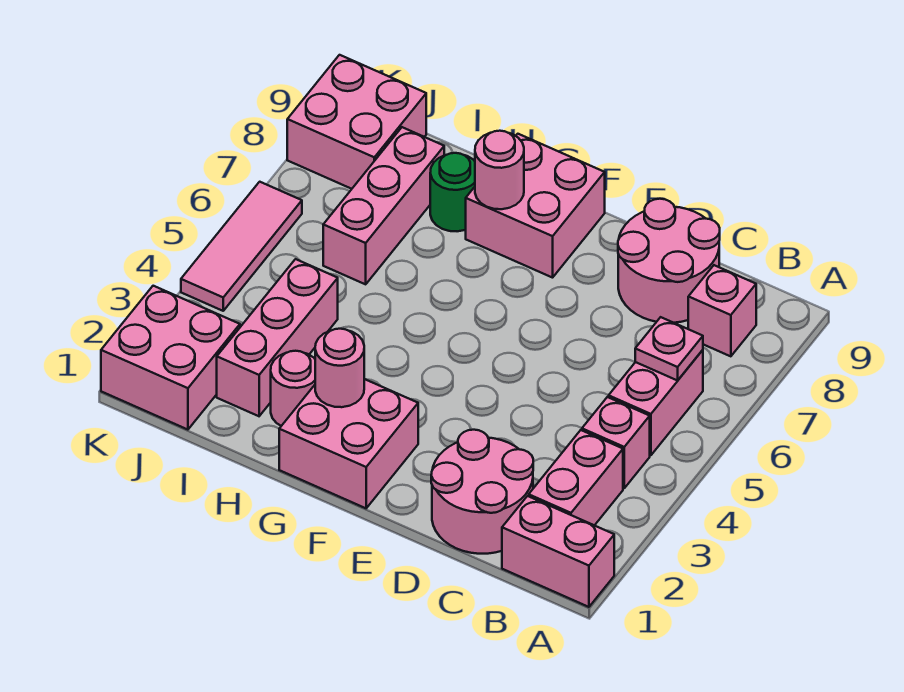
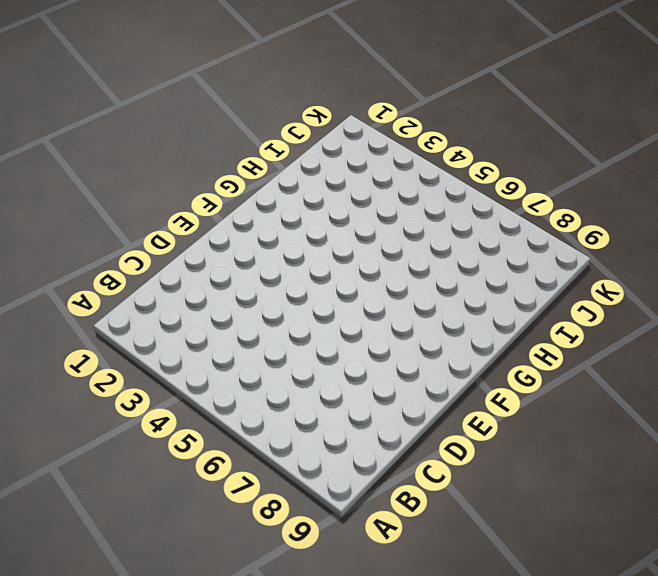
none -> pink brick A1:B1 level 1
none -> pink brick B2:B3 level 1
none -> pink brick B4 level 1

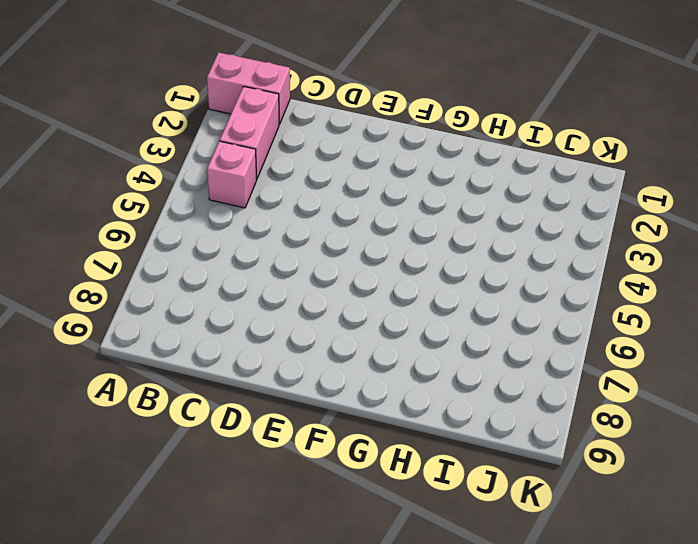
none -> pink brick B5:B6 level 1
none -> pink brick B8 level 1
none -> pink round brick C1:D2 level 1

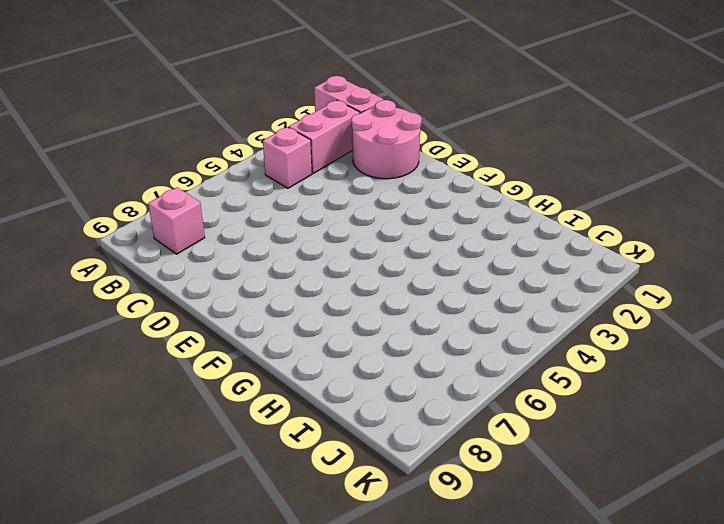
none -> pink brick B5:B6 level 1
none -> pink round brick C8:D9 level 1
none -> pink brick F1:G2 level 1

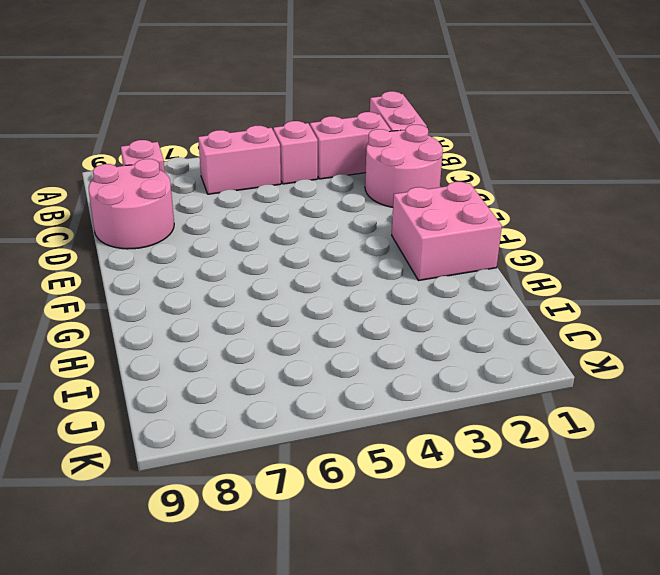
none -> pink brick F8:G9 level 1
none -> pink round brick H2 level 1
none -> green round brick H8 level 1

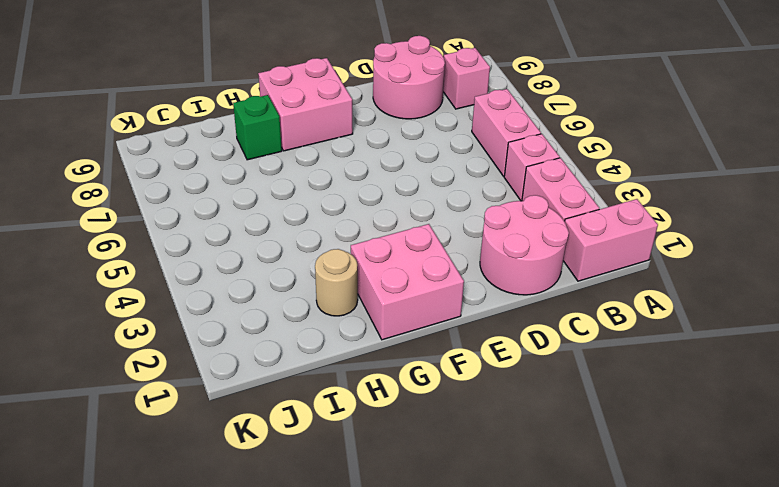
tan round brick H2 level 1 -> pink round brick H2 level 1
green brick H8 level 1 -> green round brick H8 level 1
none -> pink brick I2:I4 level 1
none -> pink brick I6:I8 level 1
none -> pink brick J1:K2 level 1

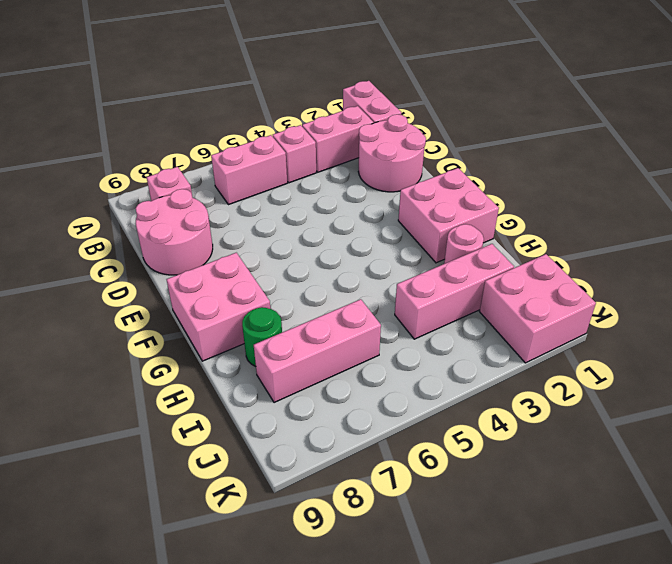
none -> pink brick J8:K9 level 1
none -> pink tile K4:K6 level 1
none -> pink plate B6 level 2

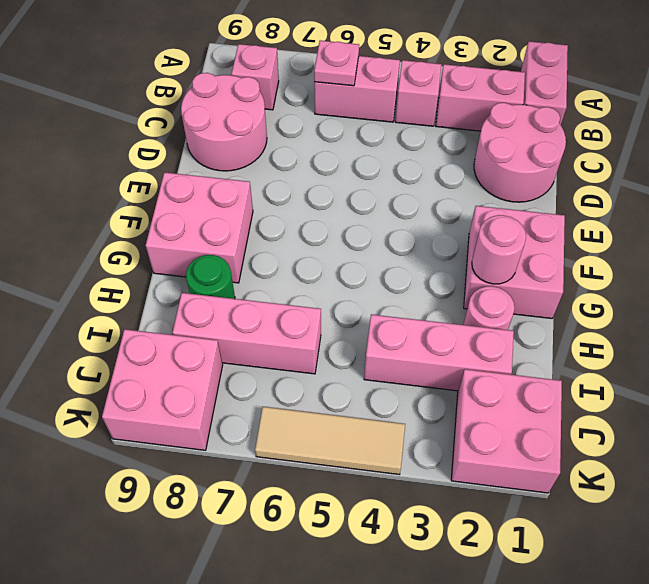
tan tile K4:K6 level 1 -> pink tile K4:K6 level 1
none -> pink round brick G8 level 2

